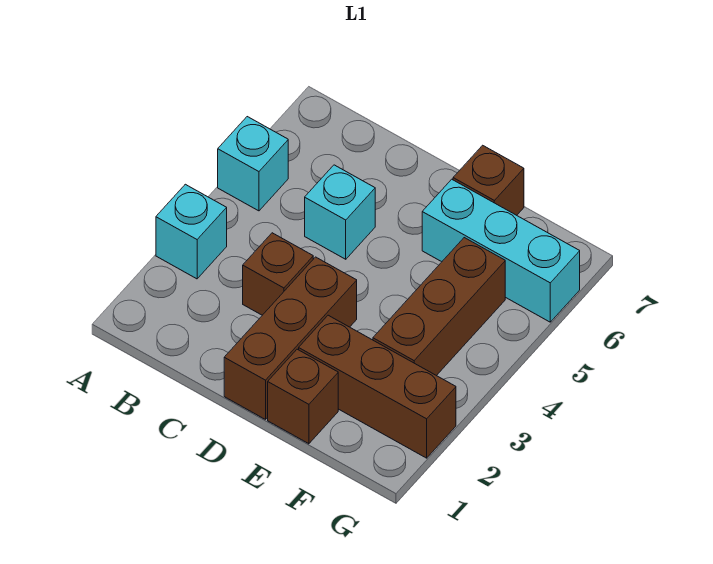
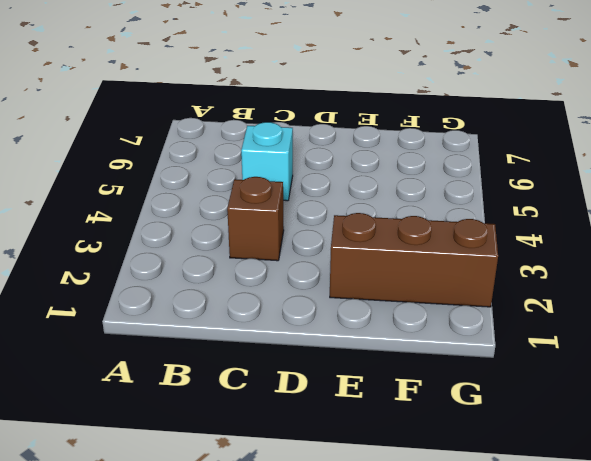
none -> cyan brick A3 level 1
none -> cyan brick A5 level 1

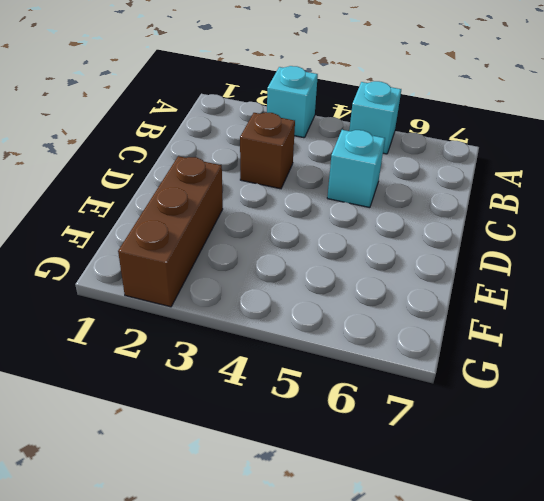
none -> brown brick D1:D3 level 1
none -> brown brick E1 level 1

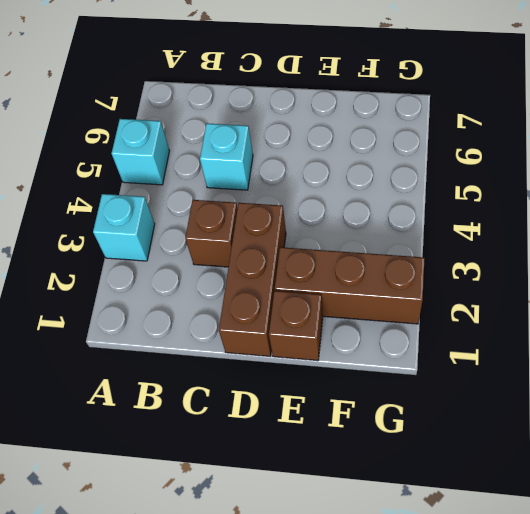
none -> cyan brick E6:G6 level 1
none -> brown brick E7 level 1

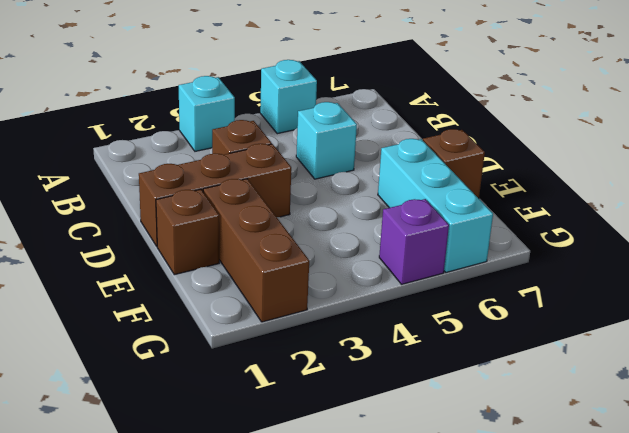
purple brick G5 level 1 -> none
none -> brown brick F3:F5 level 1

